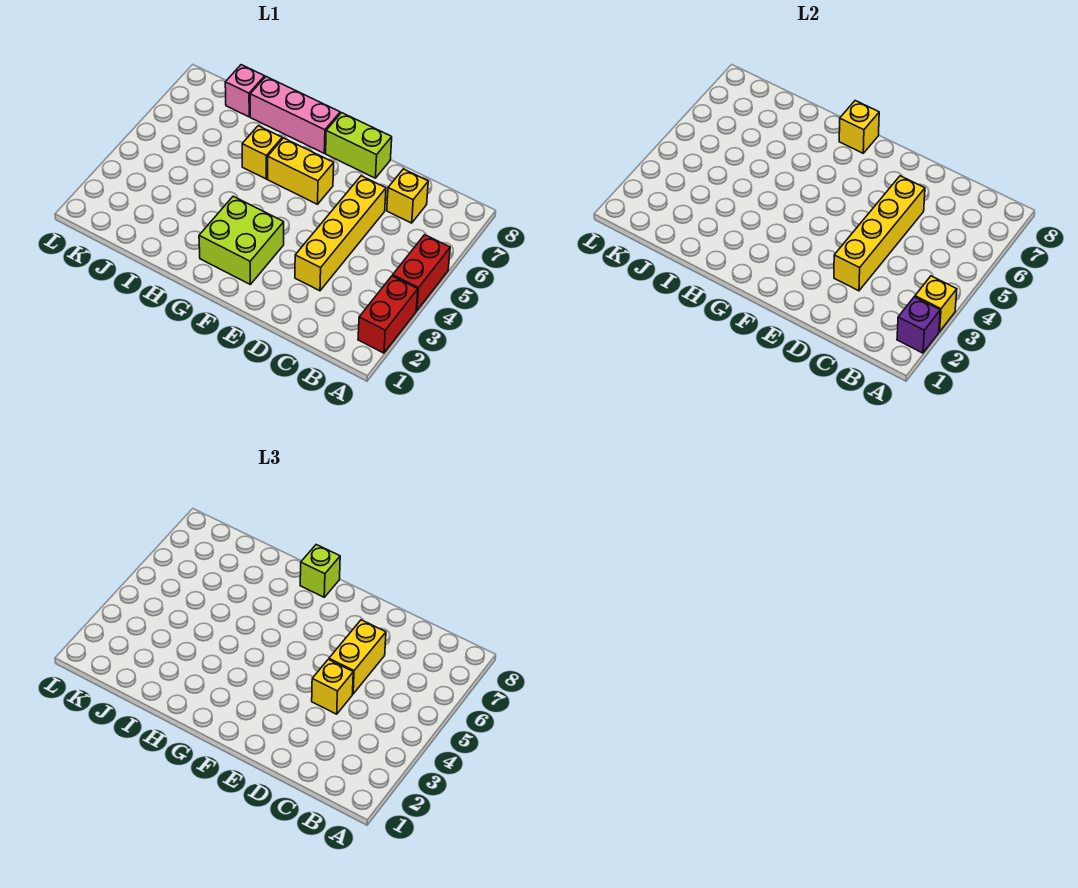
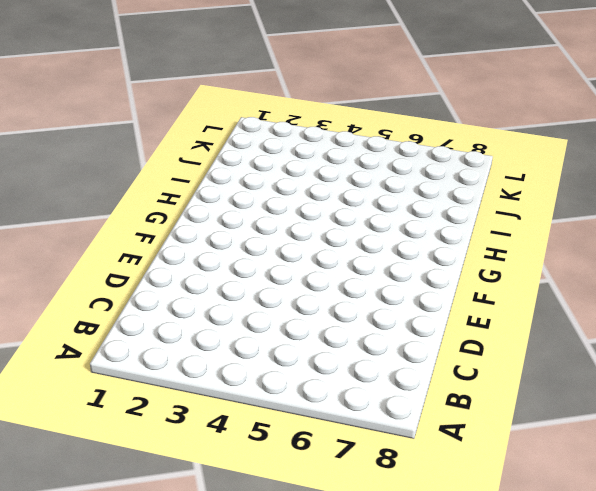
none -> red brick A2:A3 level 1
none -> red brick A4:A5 level 1
none -> yellow brick C7 level 1

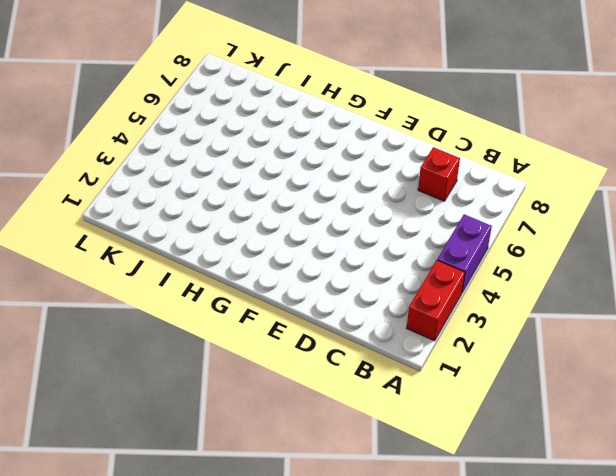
purple brick A4:A5 level 1 -> red brick A4:A5 level 1
red brick C7 level 1 -> yellow brick C7 level 1
none -> yellow brick D3:D6 level 1
none -> lime brick E8:F8 level 1
none -> lime brick F2:G3 level 1

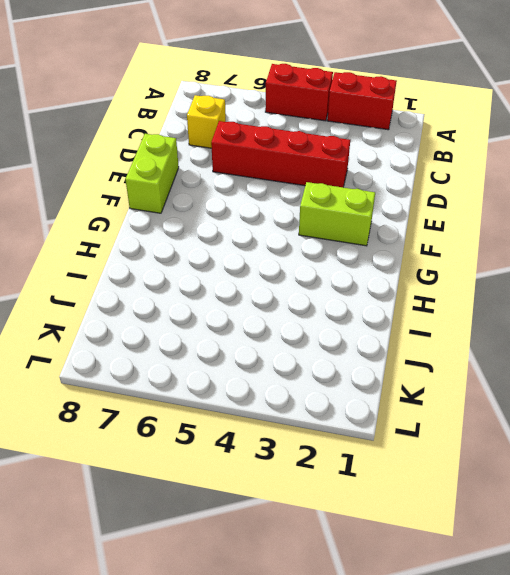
red brick D3:D6 level 1 -> yellow brick D3:D6 level 1
lime brick F2:F3 level 1 -> lime brick F2:G3 level 1
none -> yellow brick F6:G6 level 1
none -> pink brick G8:I8 level 1
none -> yellow brick H6 level 1

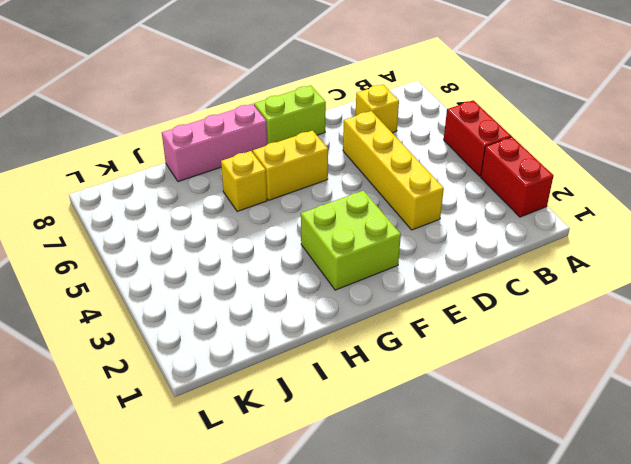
none -> pink brick J8 level 1
none -> purple brick A2 level 2
none -> yellow brick A3 level 2

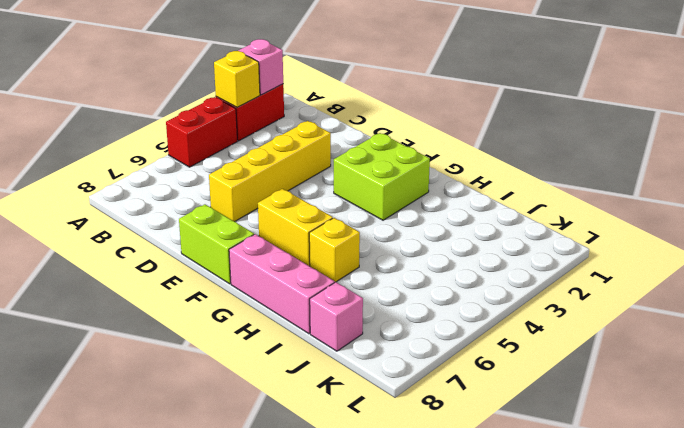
pink brick A2 level 2 -> purple brick A2 level 2
none -> yellow brick C7 level 1
none -> yellow brick D3:D6 level 2
none -> yellow brick G8 level 2

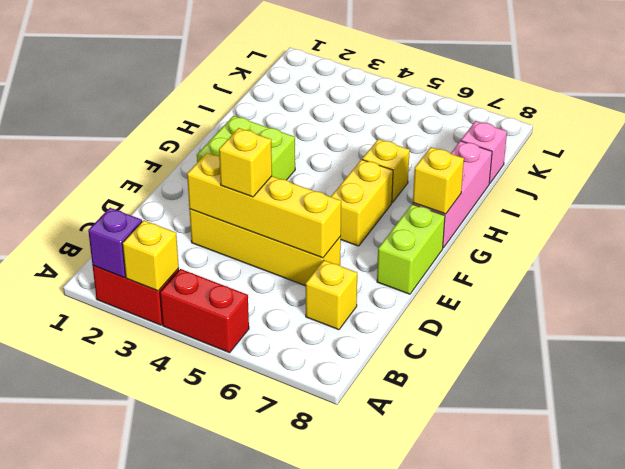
none -> yellow brick D5:D6 level 3
none -> lime brick G8 level 3

